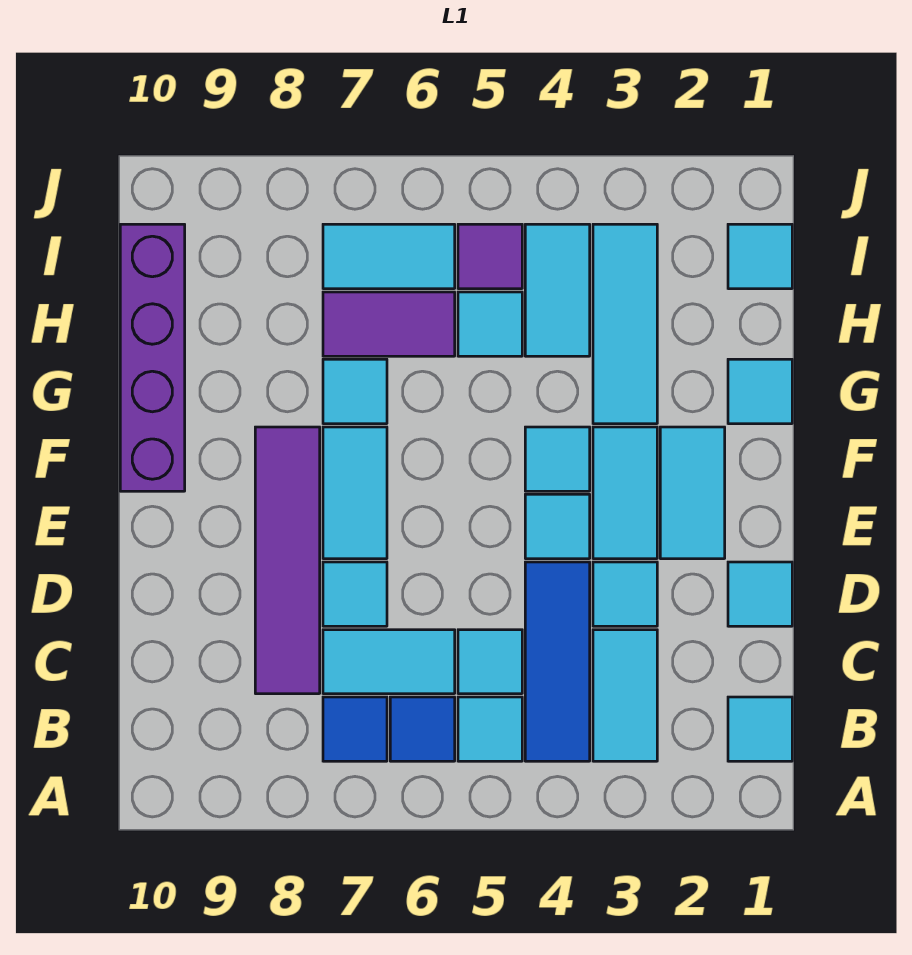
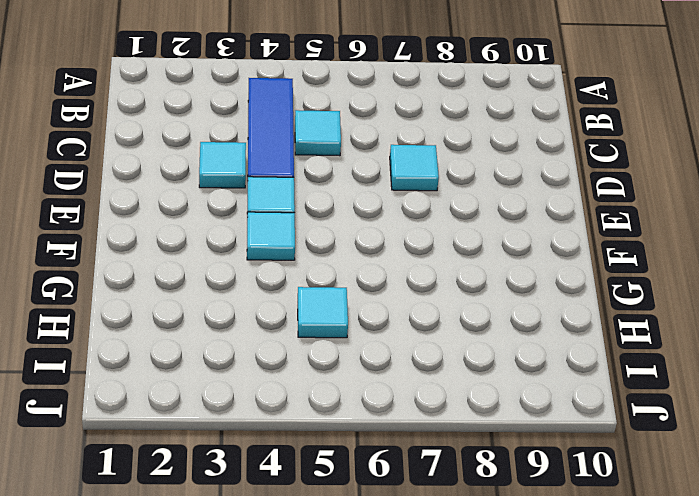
none -> cyan tile B1 level 1
none -> cyan tile B3:C3 level 1
none -> cyan tile B5 level 1

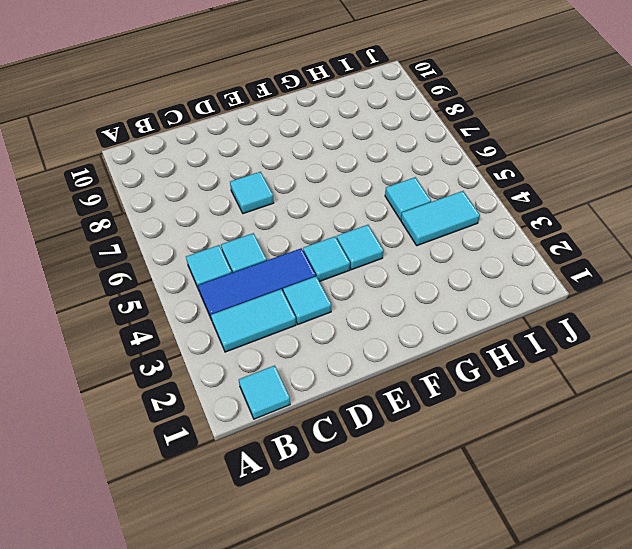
none -> blue tile B6 level 1
none -> blue tile B7 level 1
none -> cyan tile C6:C7 level 1

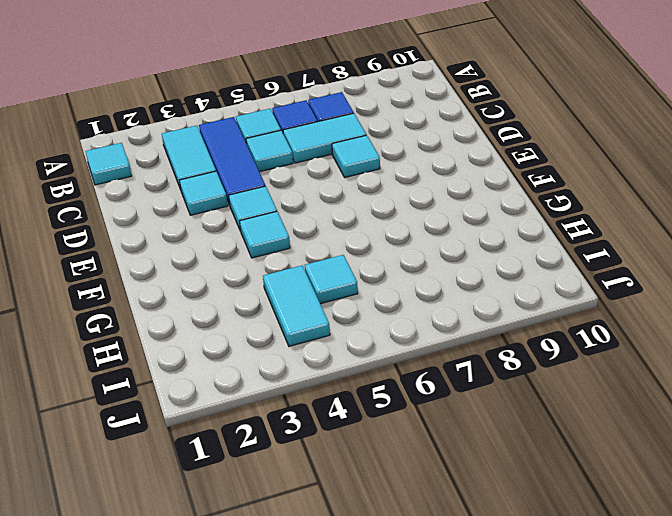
none -> purple tile C8:F8 level 1
none -> cyan tile D1 level 1
none -> cyan tile E2:F2 level 1

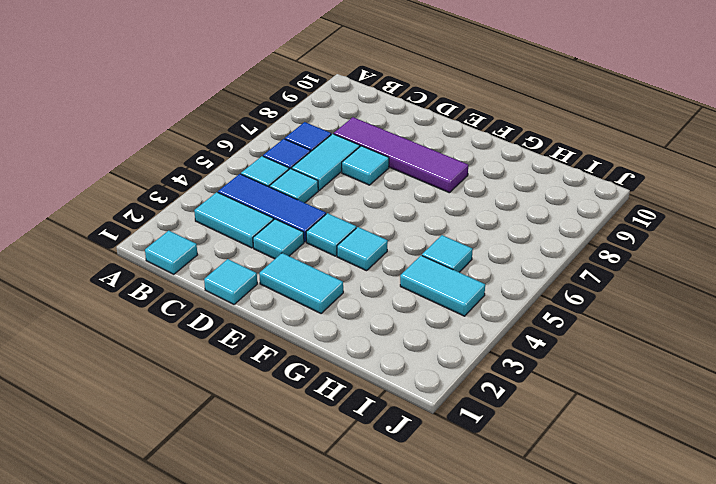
none -> cyan tile E3:F3 level 1
none -> cyan tile E7:F7 level 1
none -> purple brick F10:I10 level 1

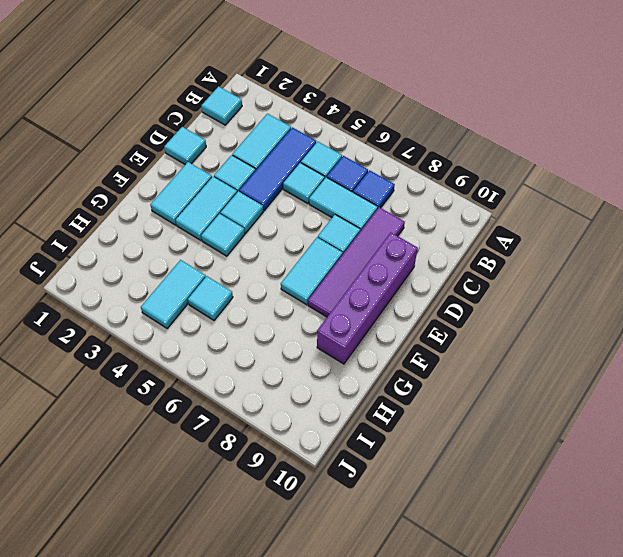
purple brick D9:G9 level 1 -> purple brick F10:I10 level 1
none -> cyan tile G1 level 1
none -> cyan tile G3:I3 level 1
none -> cyan tile G7 level 1

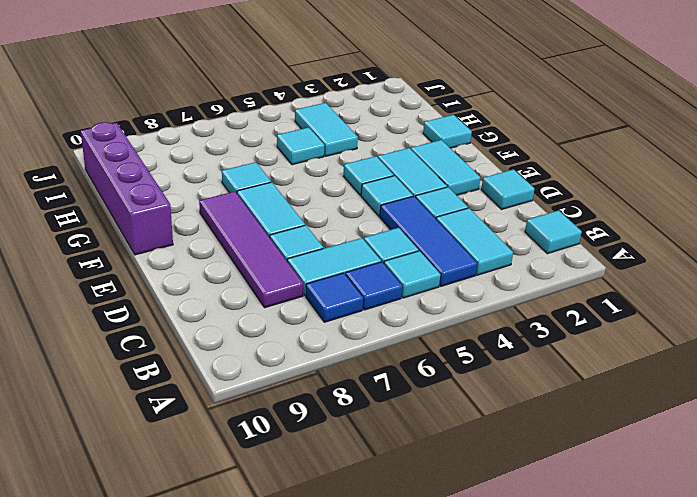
none -> cyan tile G3:I3 level 1
none -> purple tile H6:H7 level 1
none -> cyan tile I1 level 1

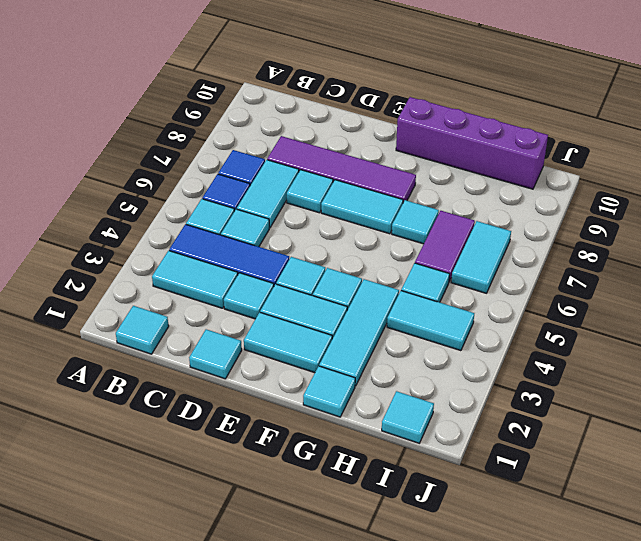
cyan tile G2:G4 level 1 -> cyan tile G3:I3 level 1
none -> purple tile I5 level 1

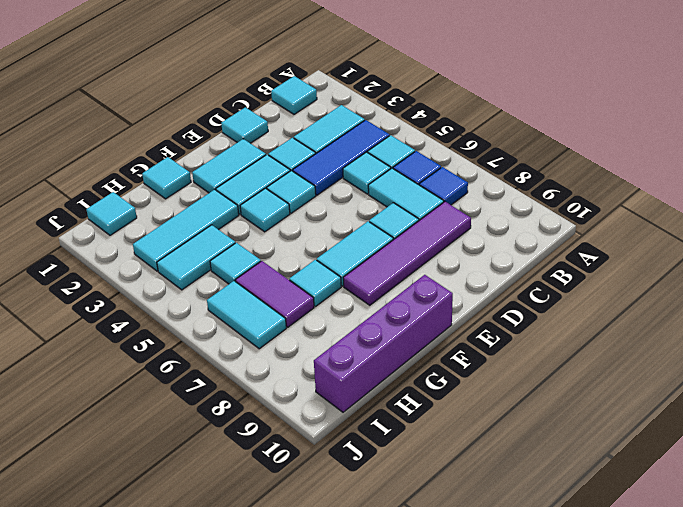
none -> purple tile I5 level 1

